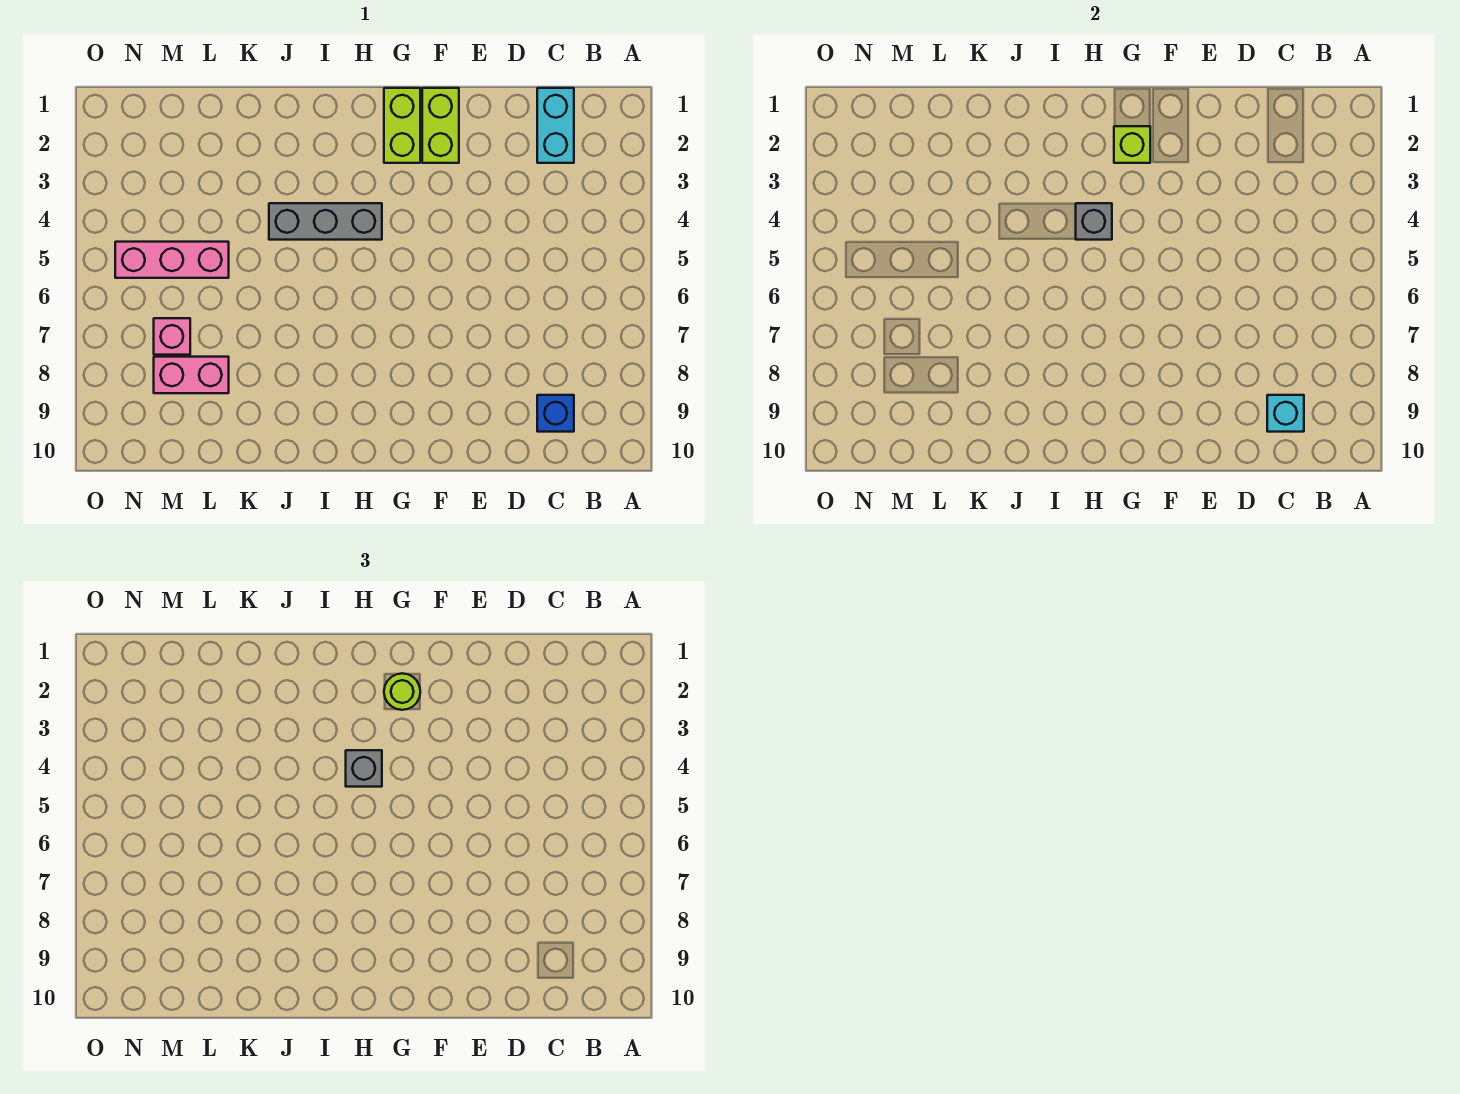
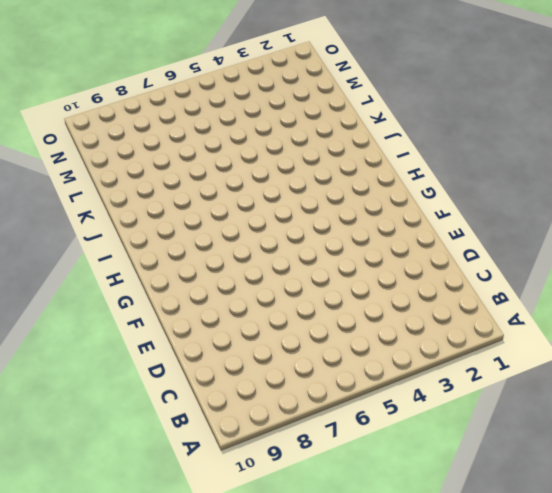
none -> cyan brick C1:C2 level 1
none -> blue brick C9 level 1
none -> lime brick F1:F2 level 1

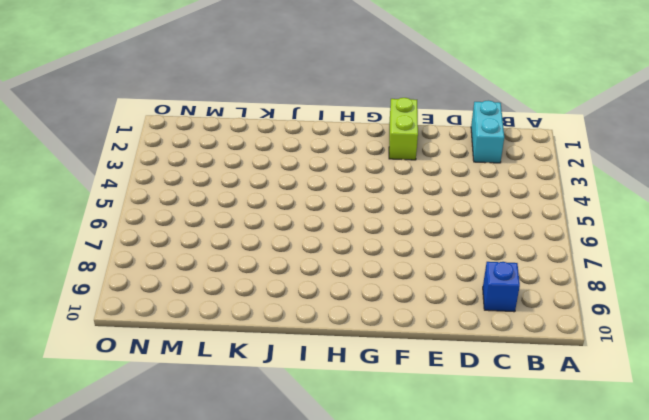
none -> lime brick G1:G2 level 1
none -> grey brick H4:J4 level 1
none -> pink brick L5:N5 level 1

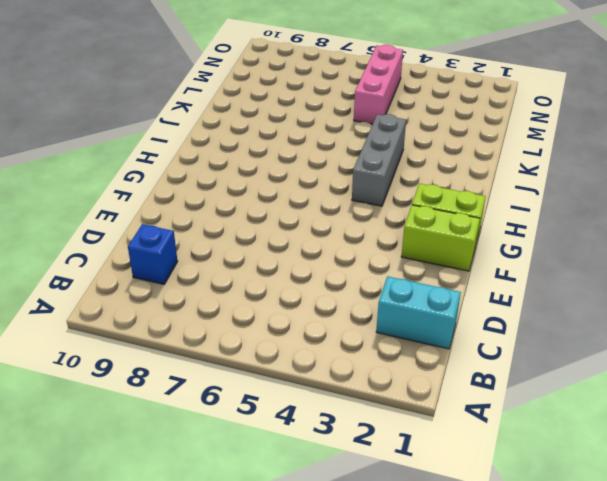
none -> pink brick L8:M8 level 1
none -> pink brick M7 level 1
none -> cyan brick C9 level 2

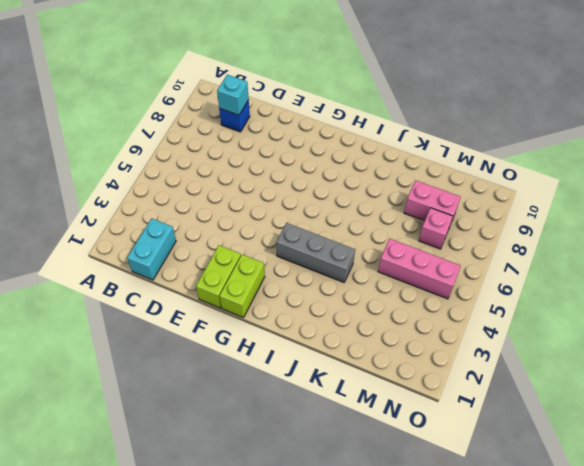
none -> lime brick G2 level 2
none -> grey brick H4 level 2
none -> lime round brick G2 level 3

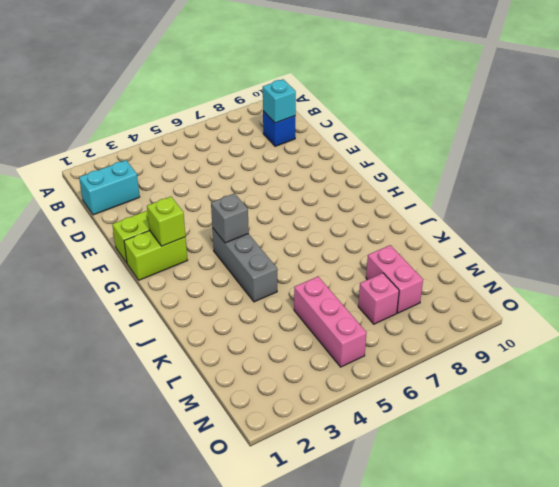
none -> lime round brick G2 level 3
none -> grey brick H4 level 3

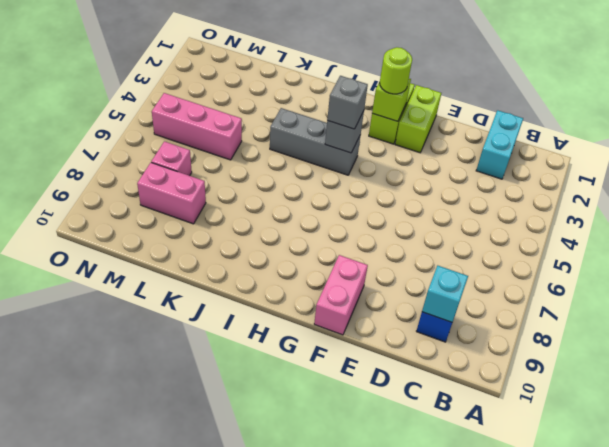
pink brick F9:F10 level 1 -> none

